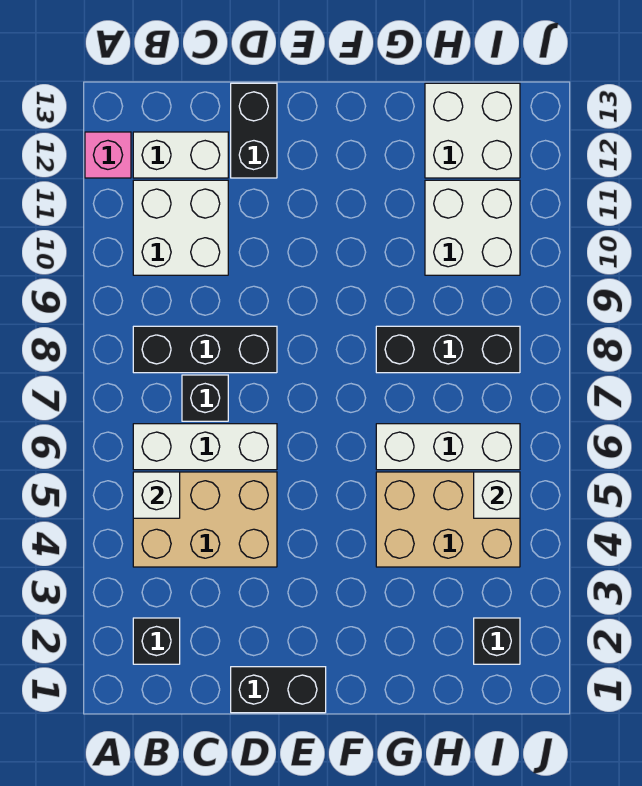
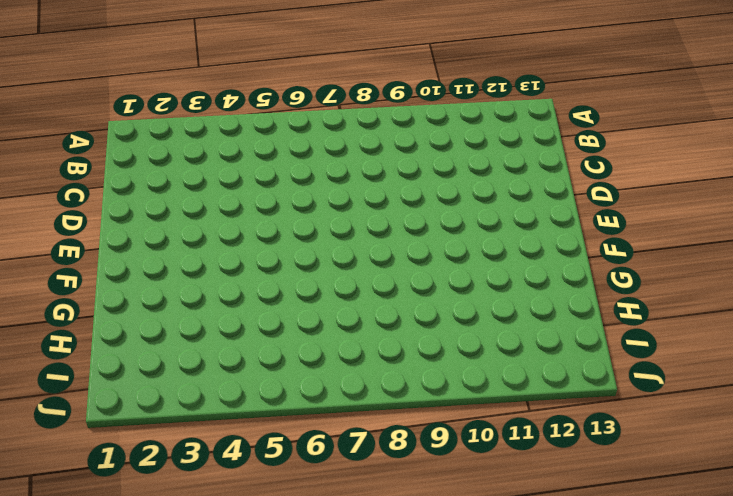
none -> pink brick A12 level 1
none -> black brick B2 level 1
none -> tan brick B4:D5 level 1

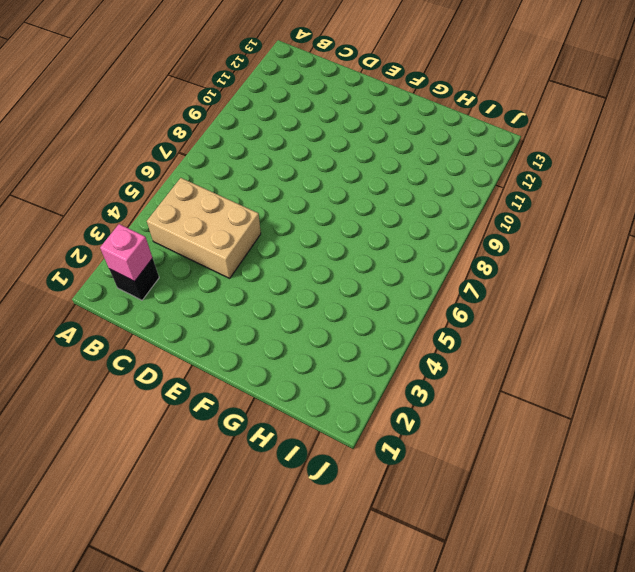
pink brick B2 level 2 -> pink brick A12 level 1
none -> white brick B6:D6 level 1
none -> black brick B8:D8 level 1
none -> white brick B10:C11 level 1

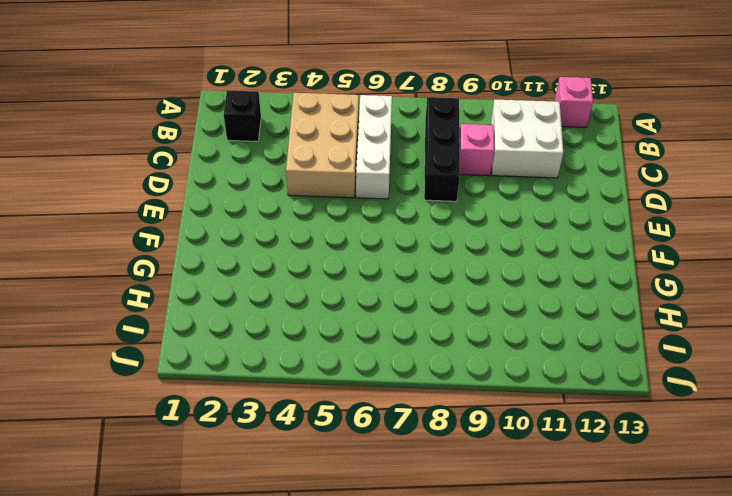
pink brick C9 level 1 -> none
none -> white brick B12:C12 level 1
none -> black brick C7 level 1
none -> black brick D1:E1 level 1

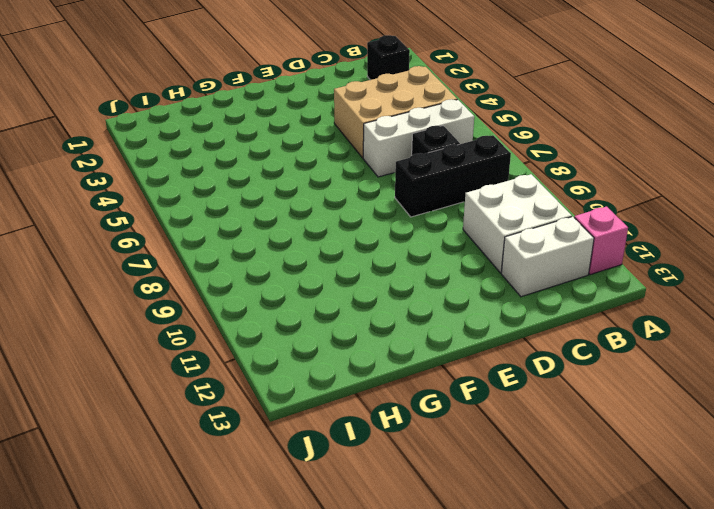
none -> black brick D1:E1 level 1
none -> black brick D12:D13 level 1
none -> tan brick G4:I5 level 1

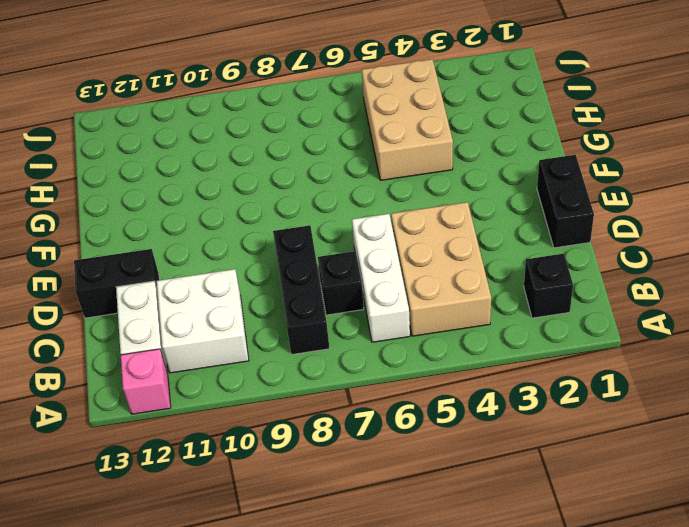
none -> white brick G6:I6 level 1
none -> black brick G8:I8 level 1
none -> white brick H10:I11 level 1

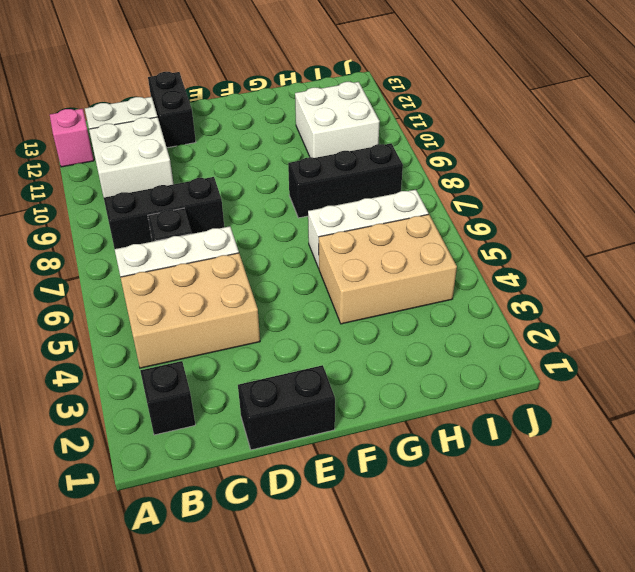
none -> white brick H12:I13 level 1
none -> black brick I2 level 1
none -> white brick B5 level 2

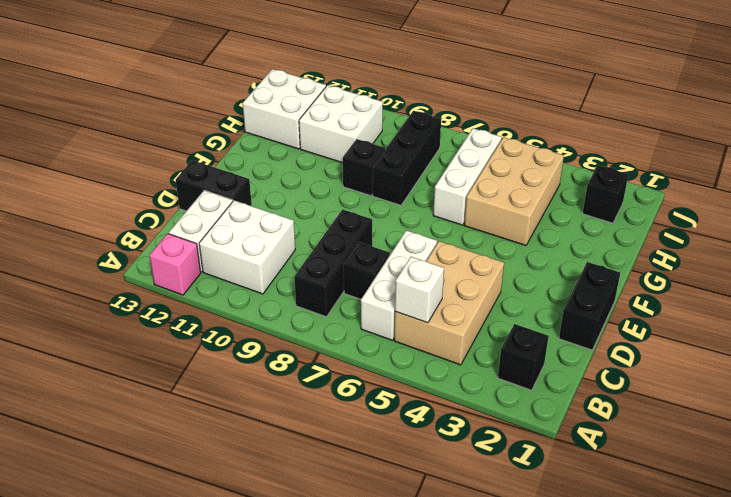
black brick G9 level 1 -> none
none -> white brick I5 level 2

